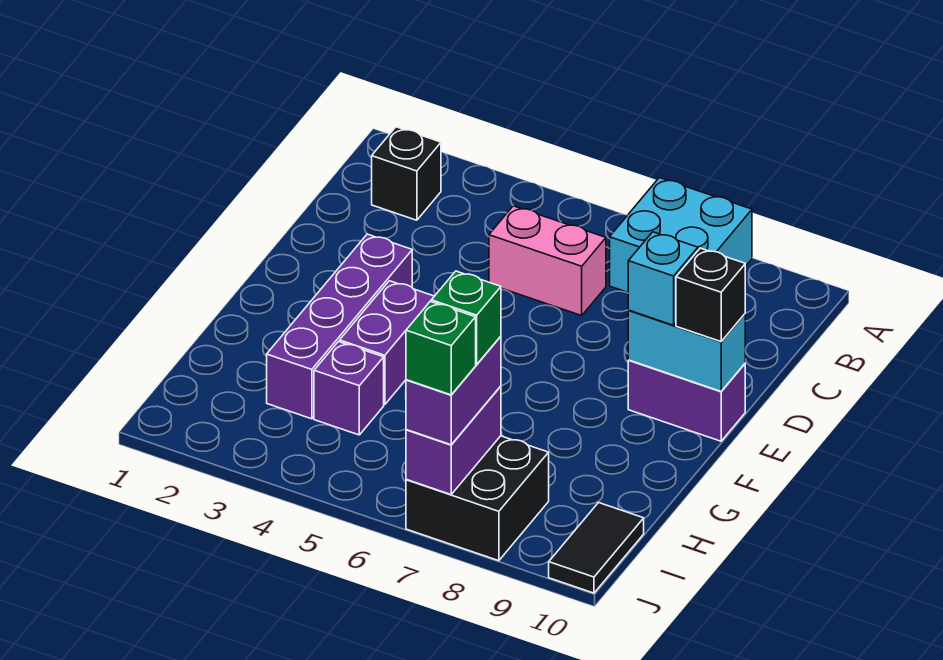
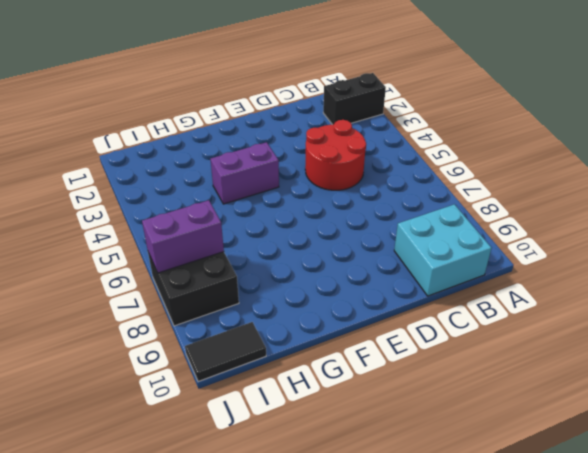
black brick A2:B2 level 1 -> black brick B2 level 1
cyan brick B9:C10 level 1 -> cyan brick A7:B8 level 1
red round brick C4:D5 level 1 -> pink brick C5:C6 level 1
none -> purple brick E3:H3 level 1
none -> purple brick E9:E10 level 1
none -> purple brick H4 level 1

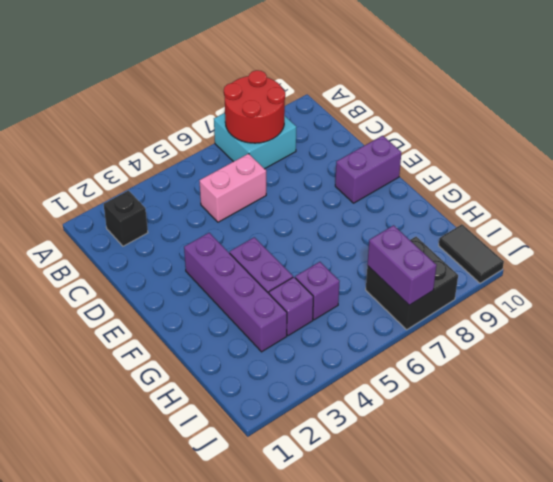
red round brick A7:B8 level 2 -> none
purple brick H5 level 1 -> none
none -> cyan brick E9:E10 level 2
none -> cyan brick E9 level 3
none -> black brick E10 level 3

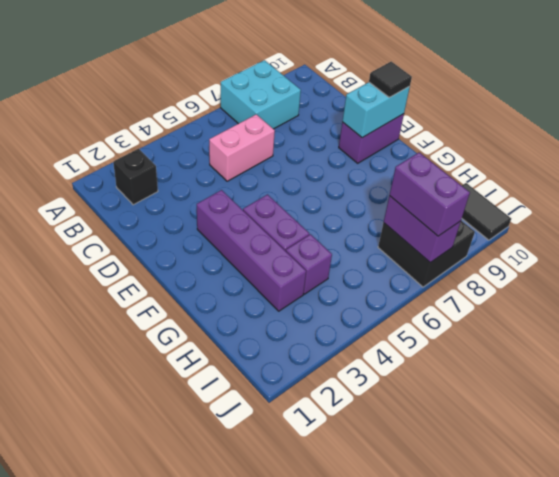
black tile E10 level 3 -> black brick E10 level 3
none -> cyan brick E9 level 3
none -> green brick I7 level 4
none -> green brick J7 level 4

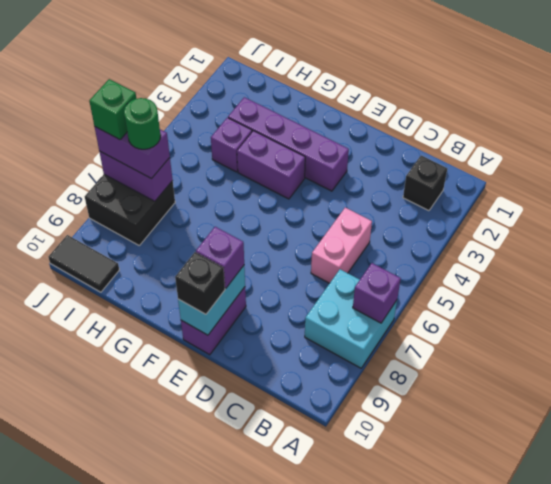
purple brick A7 level 2 -> none
purple brick E9 level 3 -> cyan brick E9 level 3
green round brick I7 level 4 -> green brick I7 level 4

